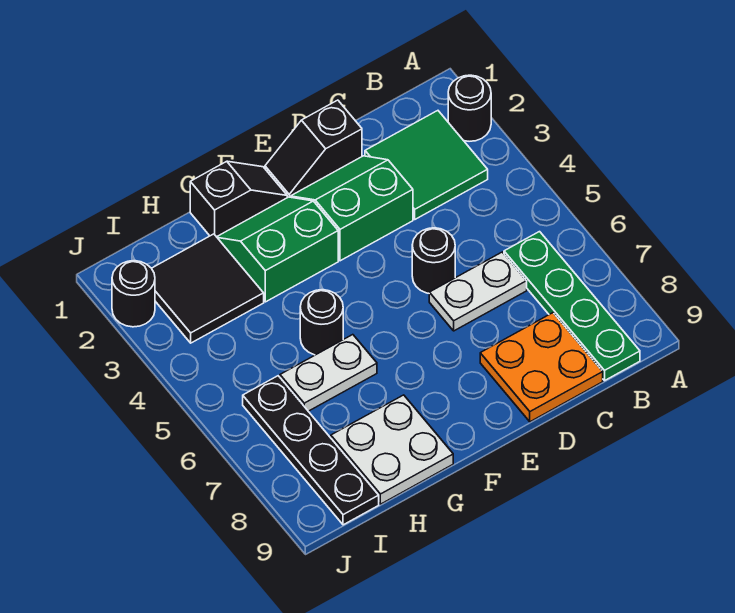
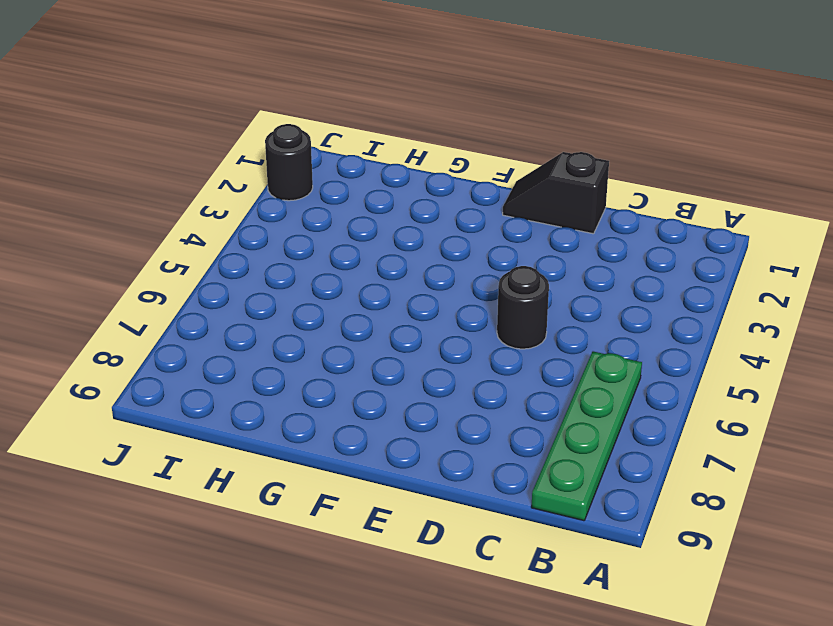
none -> black round brick A2 level 1
none -> green tile B2:C3 level 1
none -> white plate C6:D6 level 1

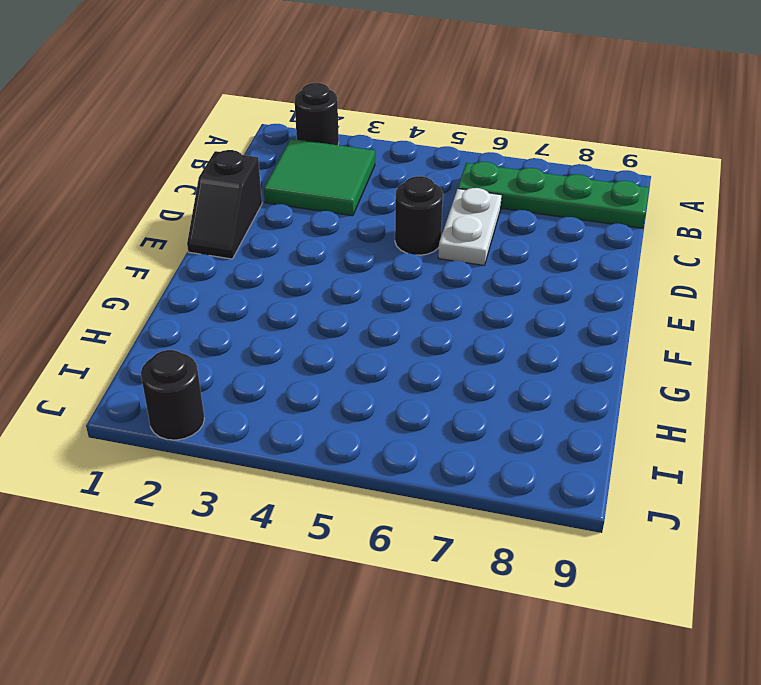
none -> orange plate C8:D9 level 1
none -> green slope D2:E3 level 1 top 3
none -> black slope F1:G1 level 1 top G

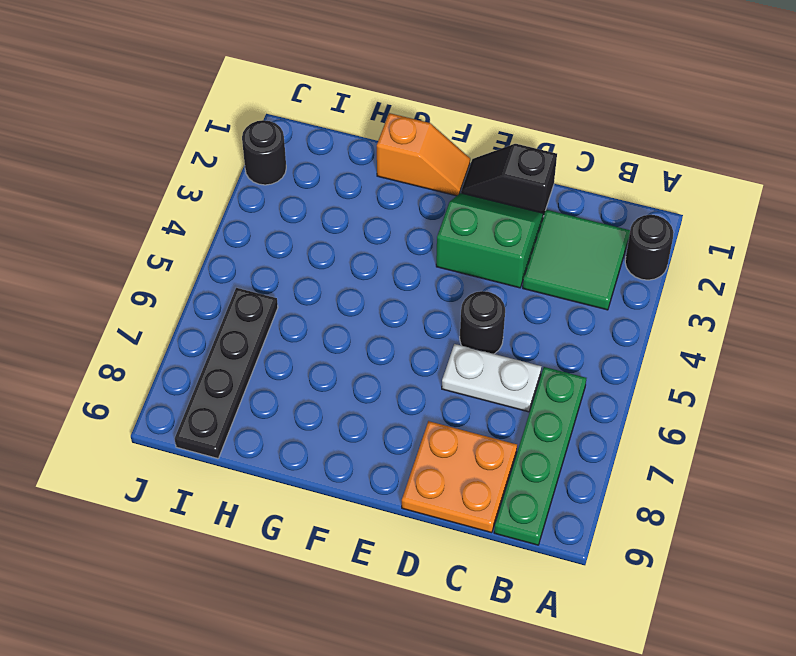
orange slope F1:G1 level 1 top G -> black slope F1:G1 level 1 top G
none -> green slope F2:G3 level 1 top 3
none -> black round brick G5 level 1
none -> white plate G6:H6 level 1

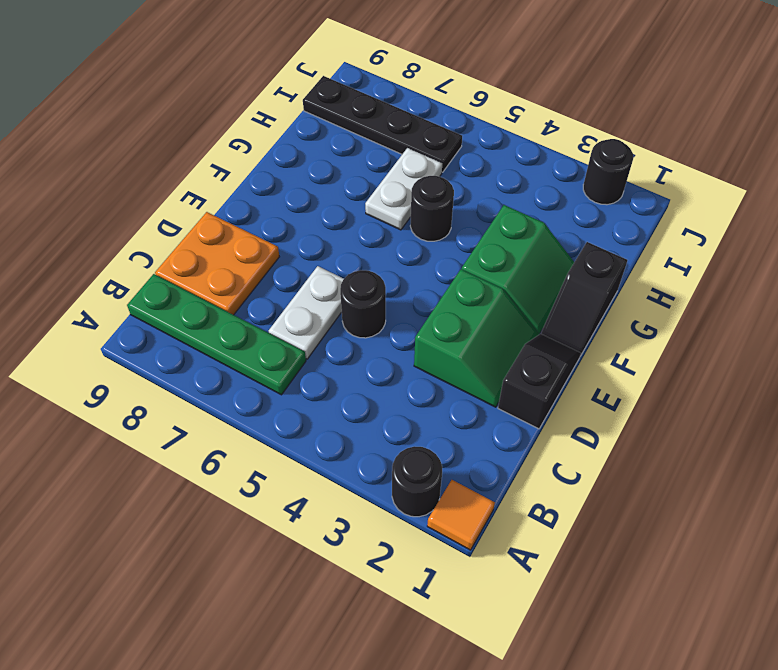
orange tile A1 level 1 -> none
none -> green tile B2:C3 level 1
none -> white plate G8:H9 level 1
none -> black tile H2:I3 level 1

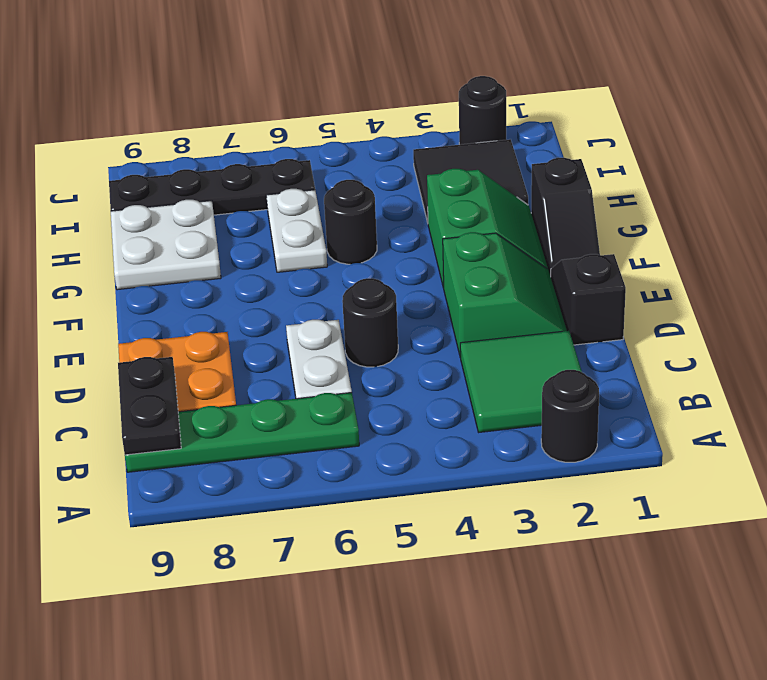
black plate B9:C9 level 2 -> none

